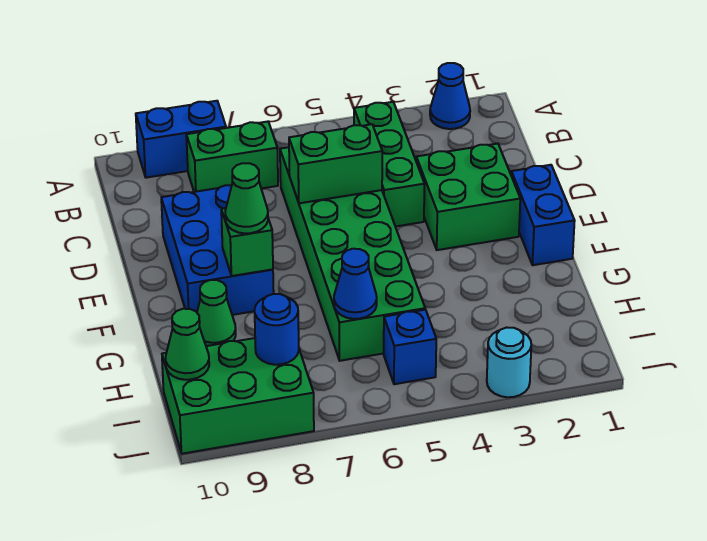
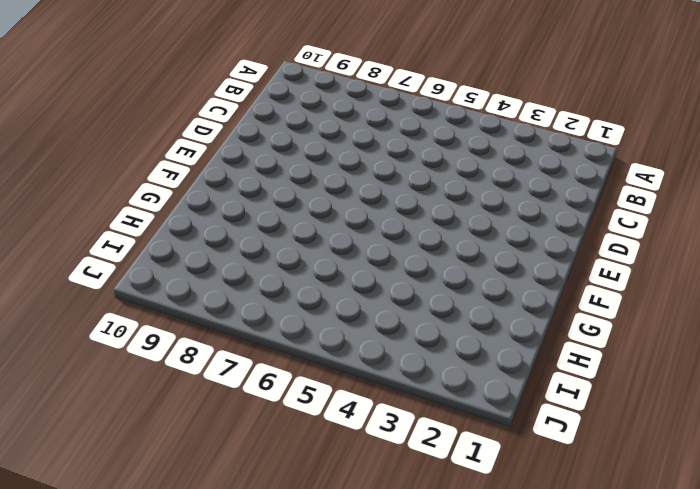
none -> blue cone A2 level 1
none -> blue brick A8:A9 level 1
none -> green brick B4:D4 level 1

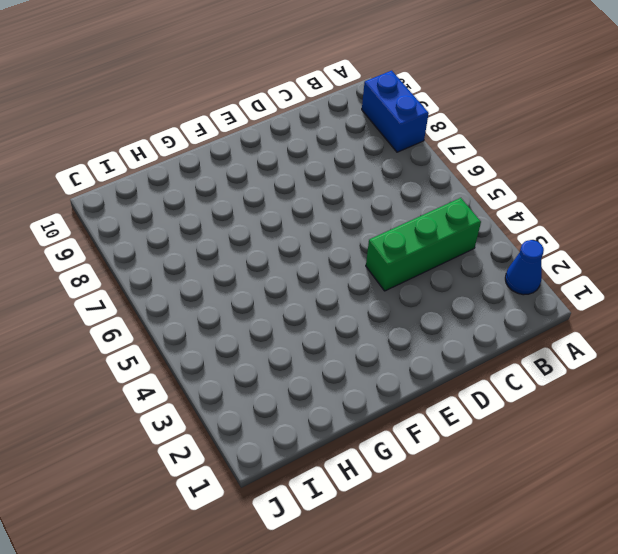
none -> green brick B7:B8 level 1
none -> green brick C5:H6 level 1
none -> green brick D2:E3 level 1

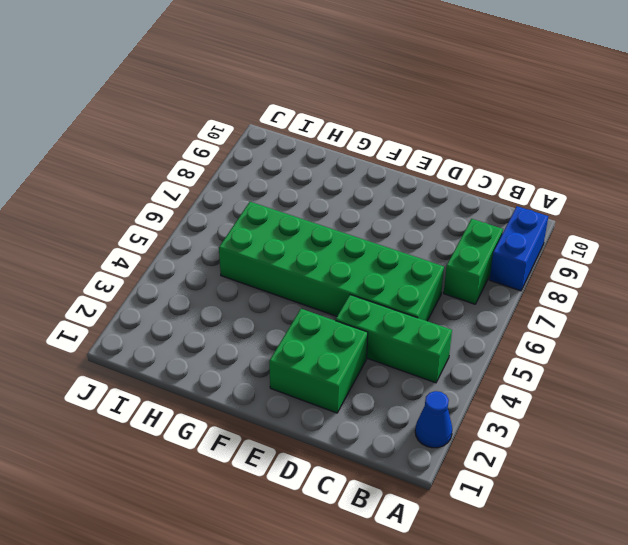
none -> blue brick D8:F9 level 1
none -> blue brick E1:F1 level 1
none -> green cone G9 level 1

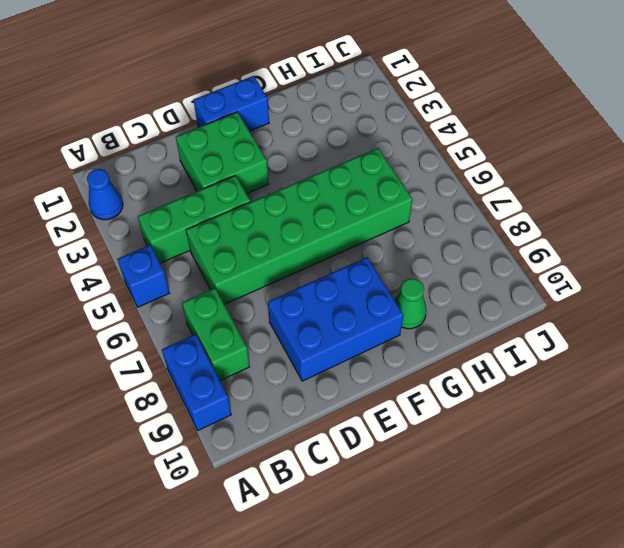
blue brick A5 level 1 -> blue brick I5 level 1
none -> green brick I8:J10 level 1
none -> cyan round brick J3 level 1
none -> green brick D5:D6 level 2

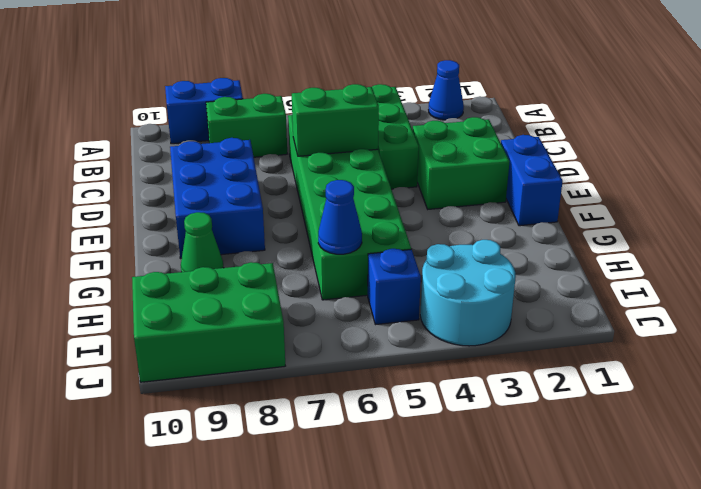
cyan round brick I3:J4 level 1 -> cyan round brick J3 level 1
none -> green brick F8 level 2
none -> blue round brick I8 level 2
none -> green cone I10 level 2

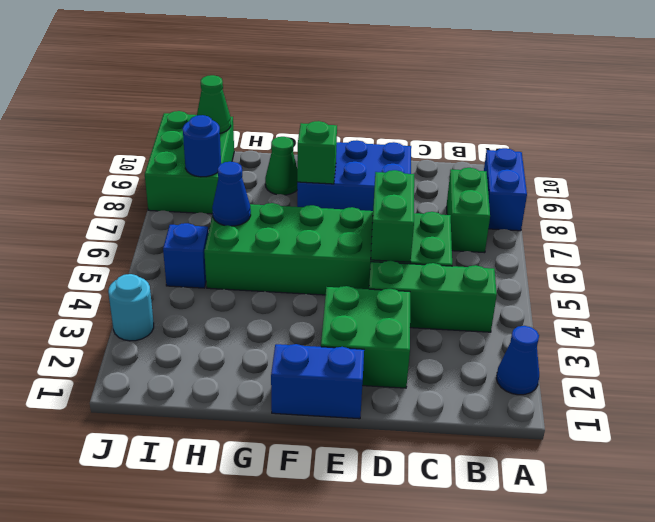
none -> green cone F8 level 3

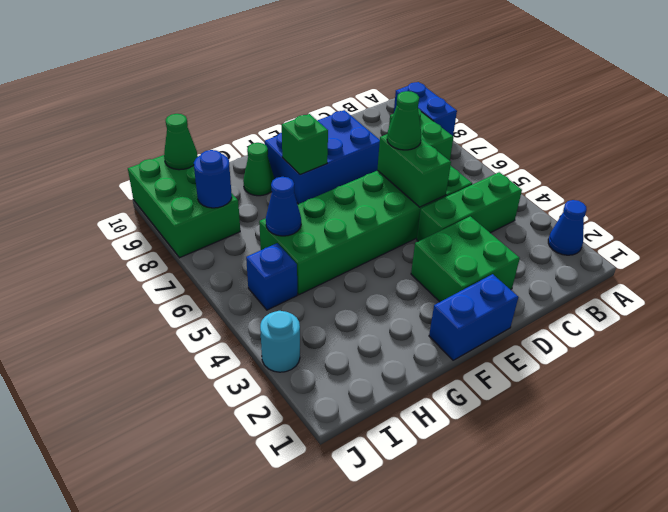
green cone D6 level 3 -> green cone F8 level 3

